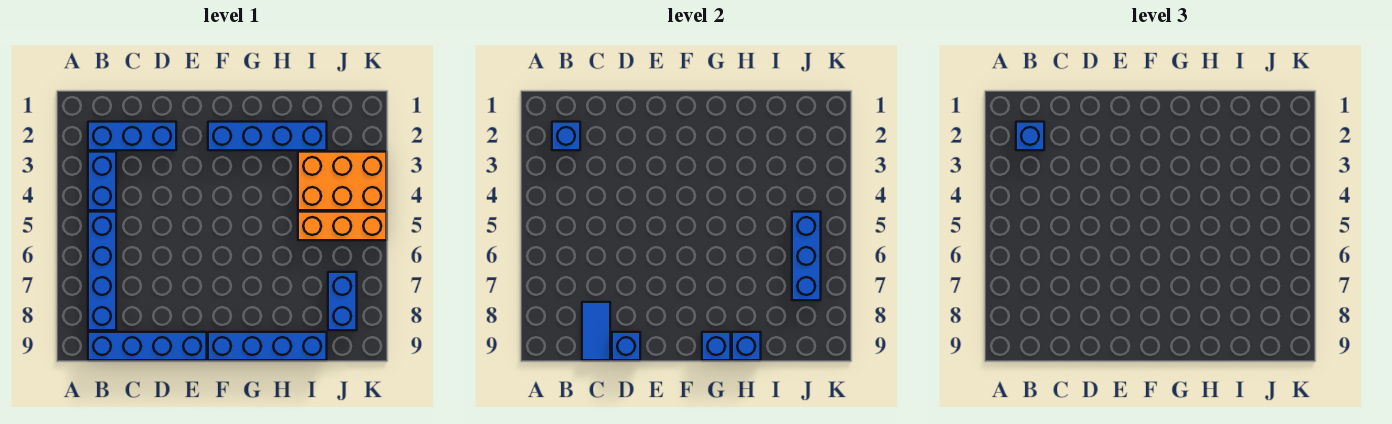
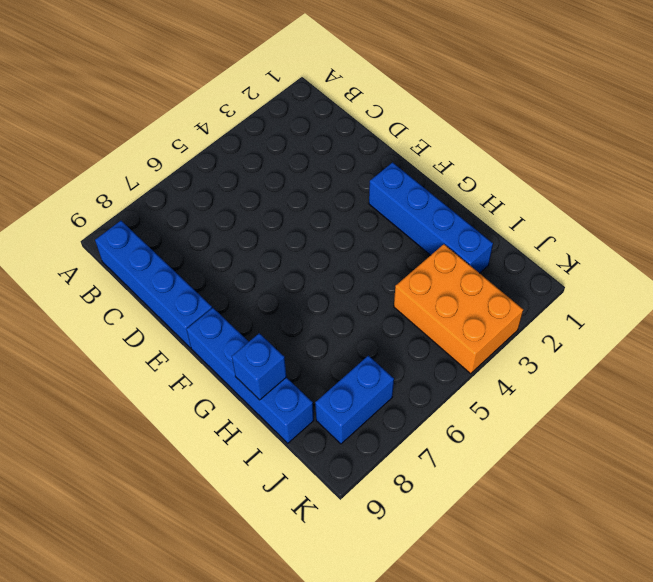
none -> blue brick B2:D2 level 1
none -> blue brick B3:B4 level 1
none -> blue brick B5:B8 level 1

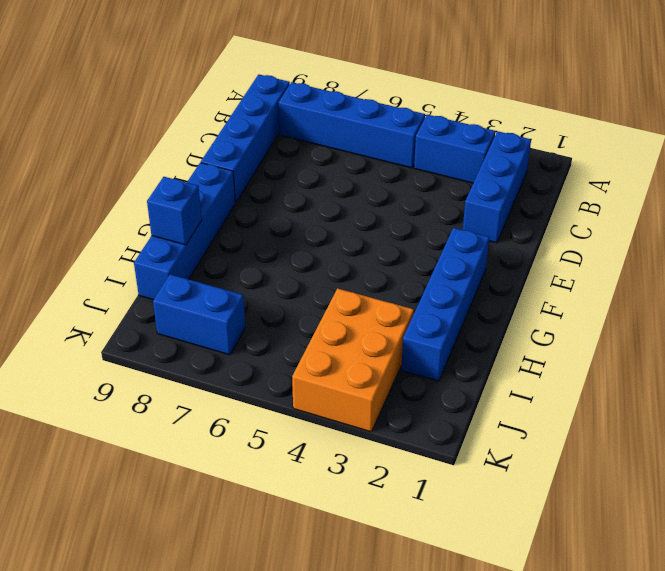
none -> orange brick I5:K5 level 1
none -> blue brick B2 level 2
none -> blue tile C8:C9 level 2

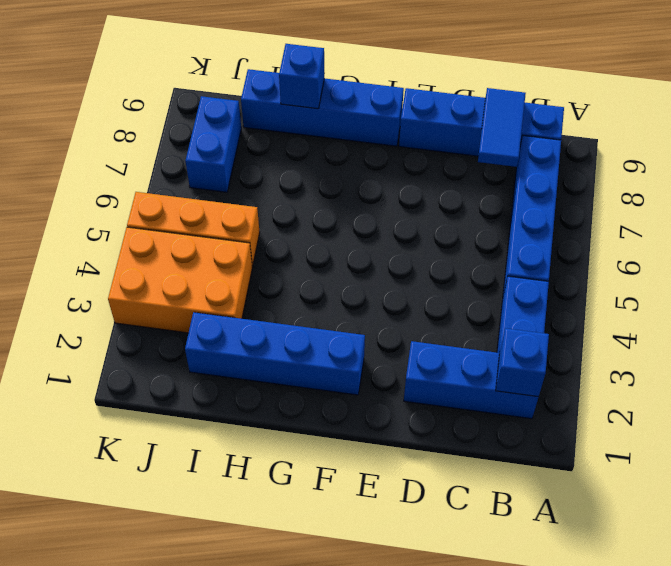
none -> blue brick D9 level 2
none -> blue brick G9 level 2
none -> blue brick J5:J7 level 2

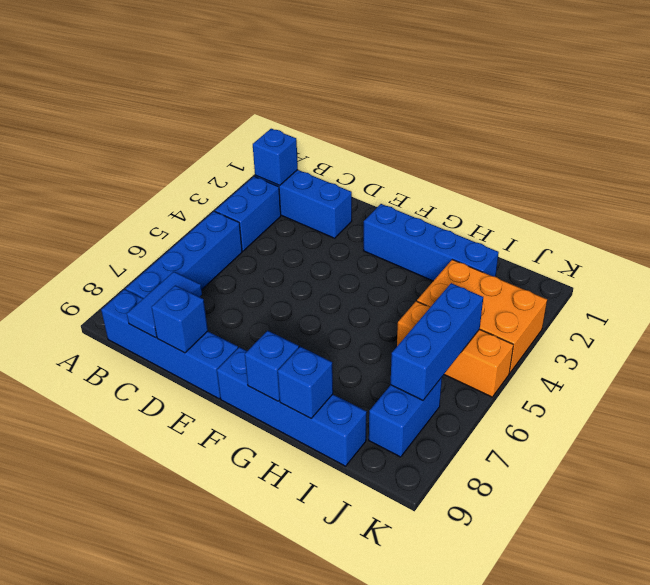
none -> blue brick B2 level 3

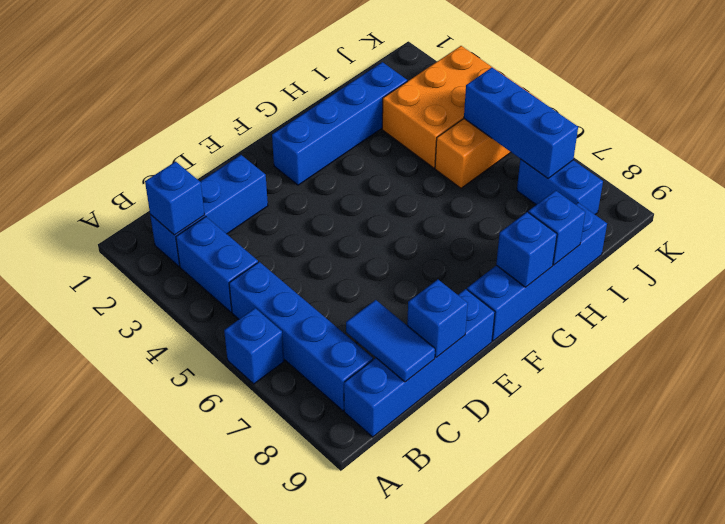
blue brick A6 level 1 -> blue brick B2 level 3

